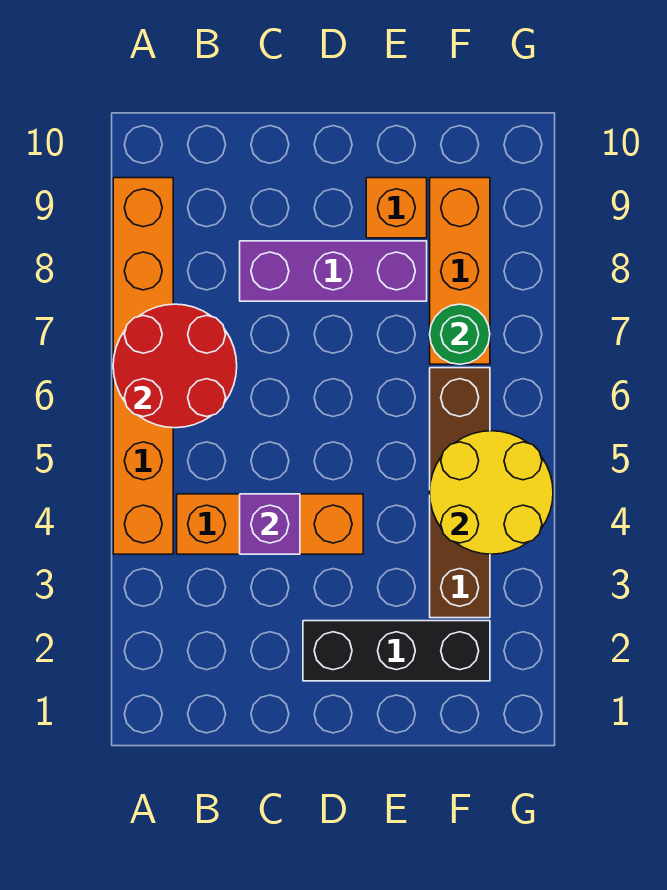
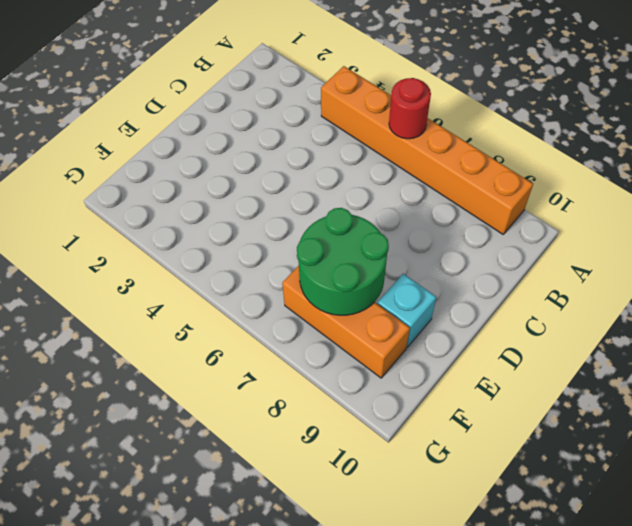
red round brick A6 level 2 -> red round brick A6:B7 level 2
green round brick E7:F8 level 2 -> green round brick F7 level 2
cyan brick E9 level 1 -> orange brick E9 level 1
none -> orange brick B4:D4 level 1
none -> purple brick C8:E8 level 1

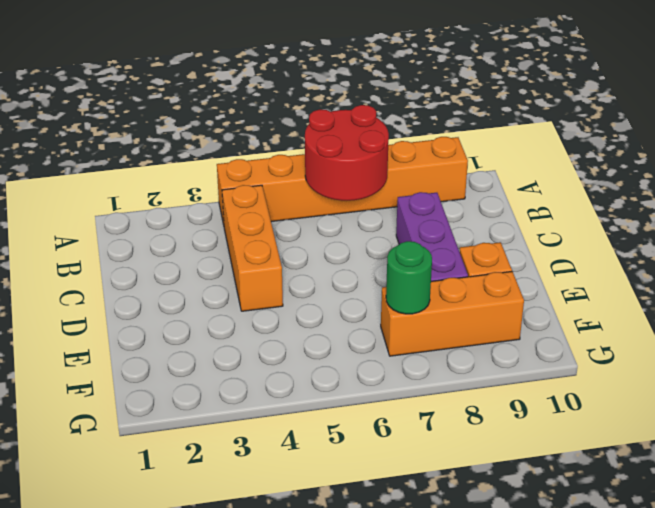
none -> black brick D2:F2 level 1
none -> brown brick F3:F6 level 1

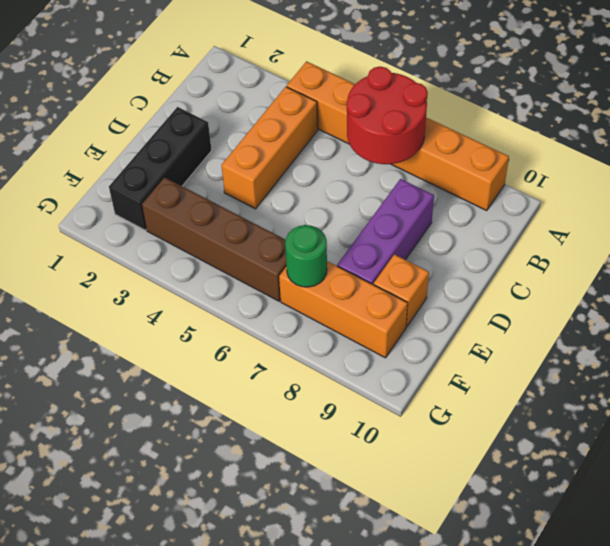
none -> purple brick C4 level 2
none -> yellow round brick F4:G5 level 2

